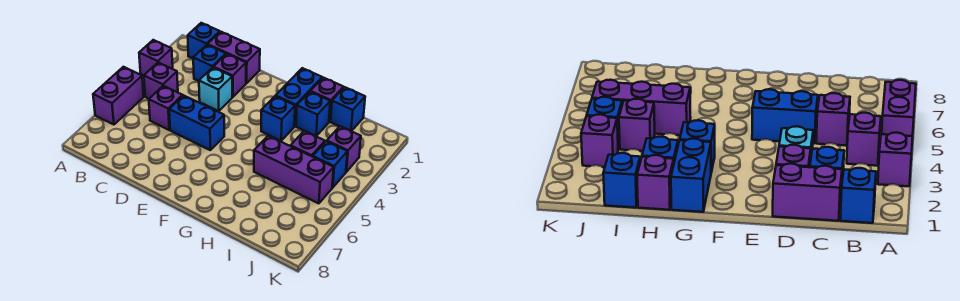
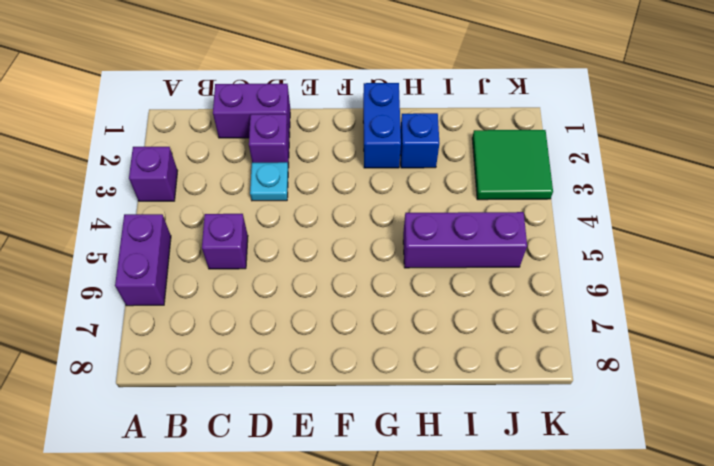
cyan plate D3 level 1 -> cyan brick D3 level 1
green tile J2:K3 level 1 -> purple brick J3 level 1
none -> blue brick B1 level 1
none -> purple brick B4 level 1
none -> blue brick C2 level 1

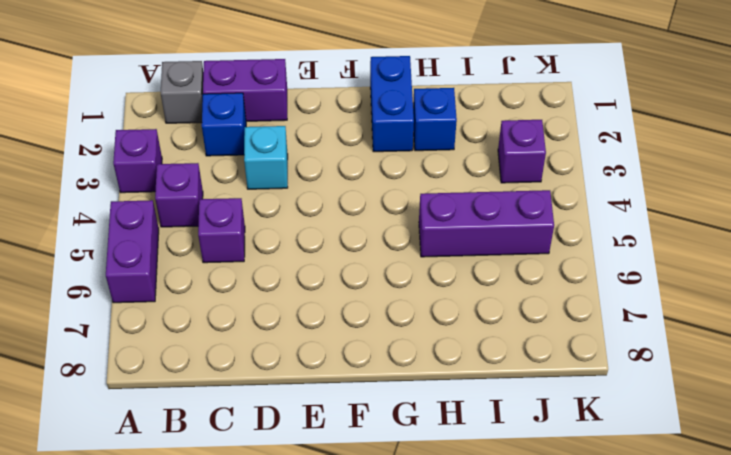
grey brick B1 level 1 -> blue brick B1 level 1
none -> purple brick D2 level 1
none -> blue brick D5:E5 level 1
none -> blue brick G3 level 1

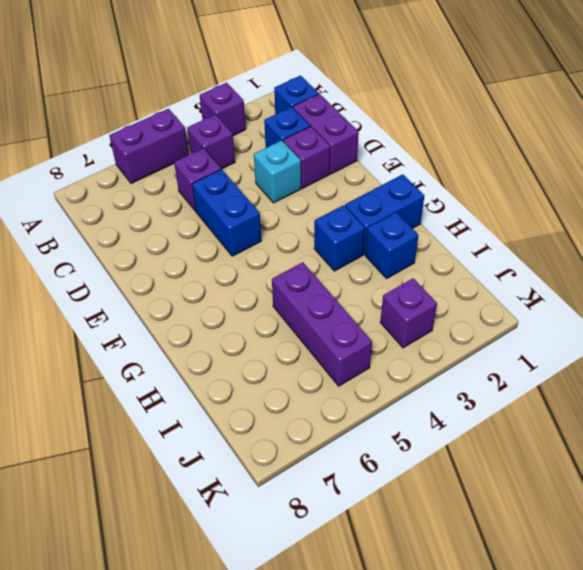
none -> purple brick H1 level 1
none -> blue brick I1 level 1
none -> purple brick I4 level 1

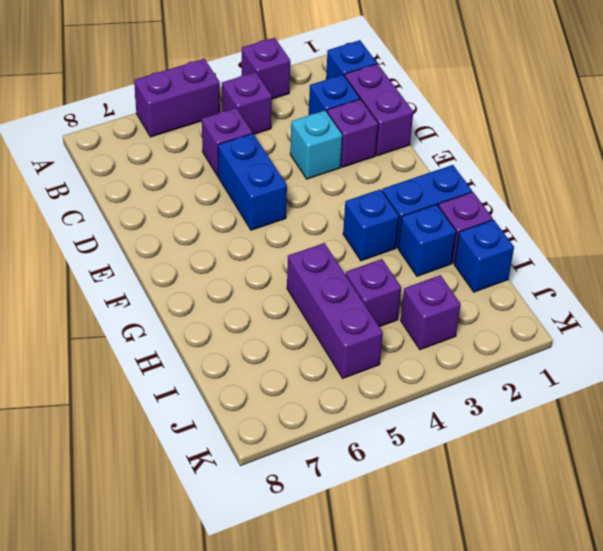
none -> blue brick J4 level 1

